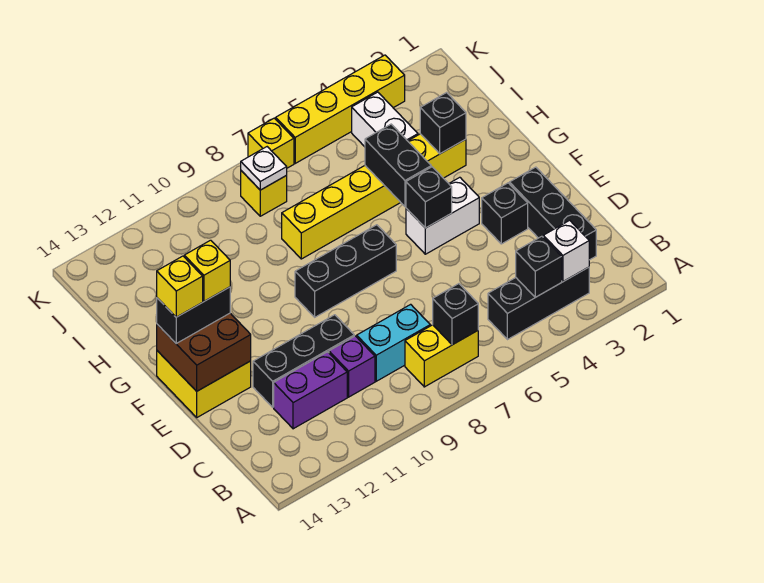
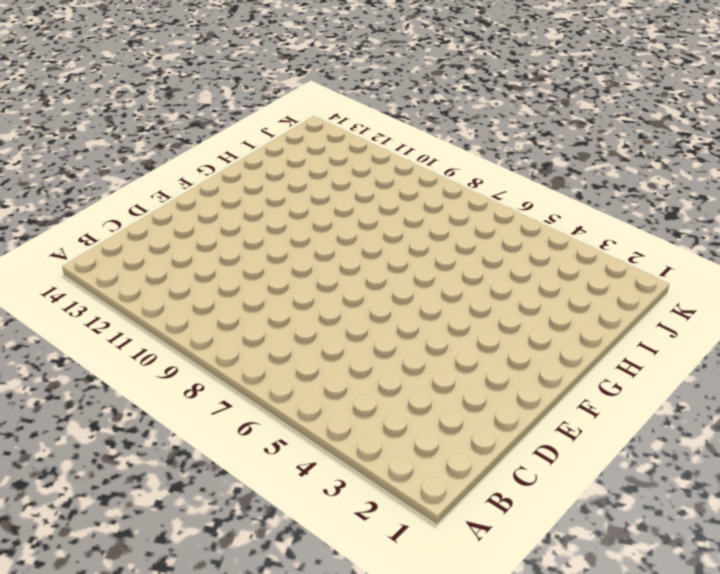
none -> black brick B3:B5 level 1
none -> yellow brick B7:B8 level 1
none -> black brick C2:E2 level 1

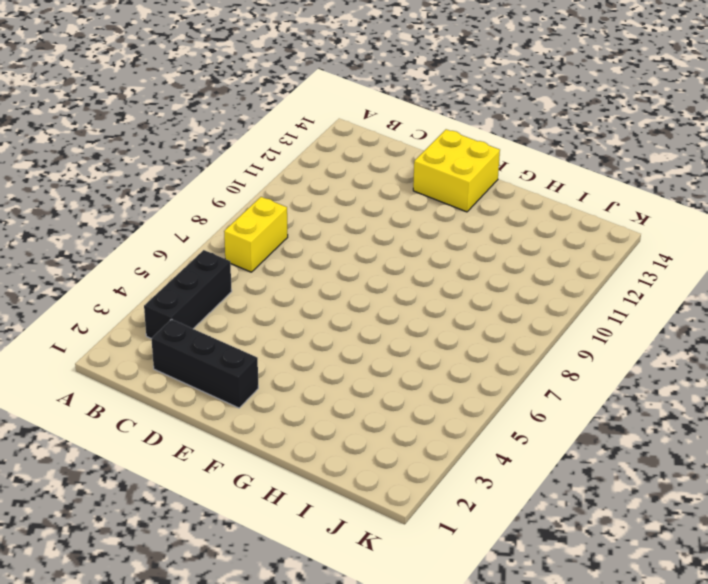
none -> cyan brick C8:C9 level 1
none -> purple brick C10 level 1
none -> purple brick C11:C12 level 1

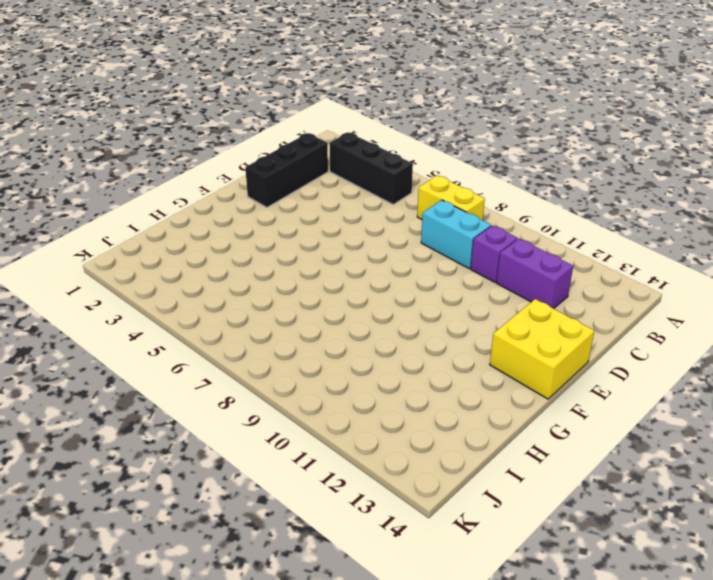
none -> black brick D10:D12 level 1
none -> black brick E3 level 1
none -> white brick F4:F5 level 1

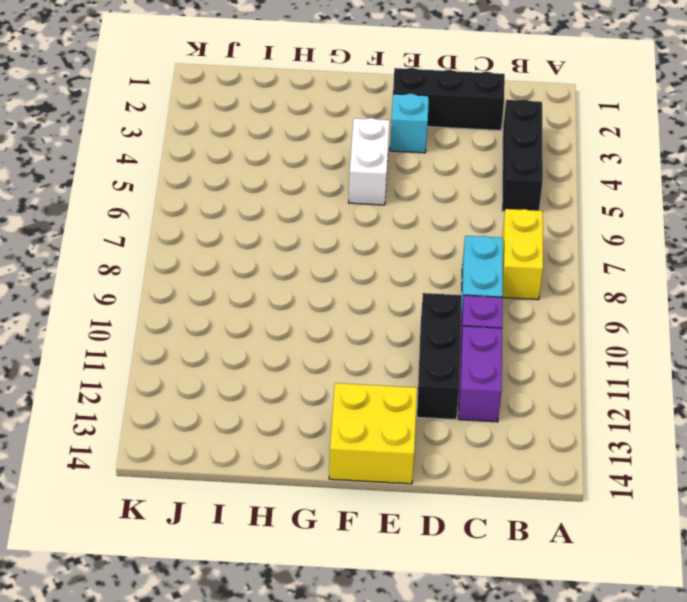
cyan brick E3 level 1 -> black brick E3 level 1
none -> black brick F7:F9 level 1
none -> yellow brick H3:H8 level 1
none -> white brick I4:J4 level 1

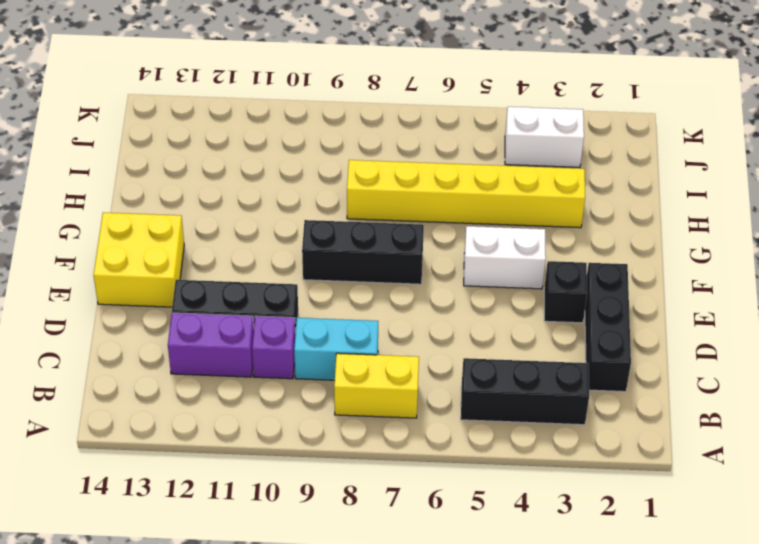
white brick J3:J4 level 1 -> white brick I4:J4 level 1
none -> yellow brick J8 level 1
none -> yellow brick K3:K6 level 1
none -> yellow brick K7 level 1

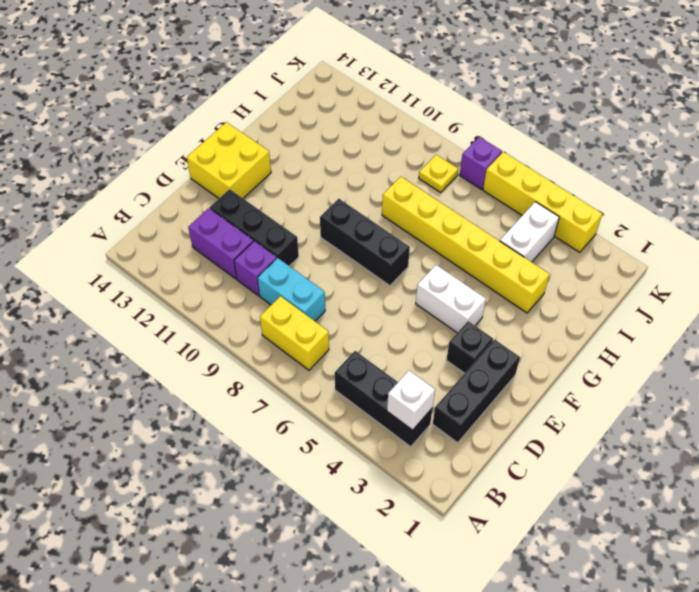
yellow plate J8 level 1 -> yellow brick J8 level 1
purple brick K7 level 1 -> yellow brick K7 level 1
none -> black brick B4 level 2
none -> black brick B7 level 2
none -> brown brick E13:F14 level 2

